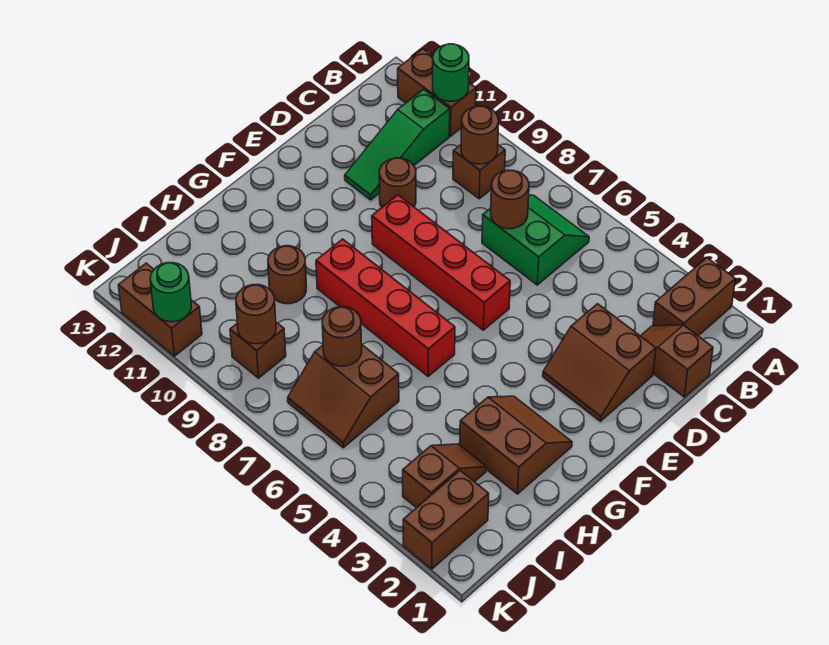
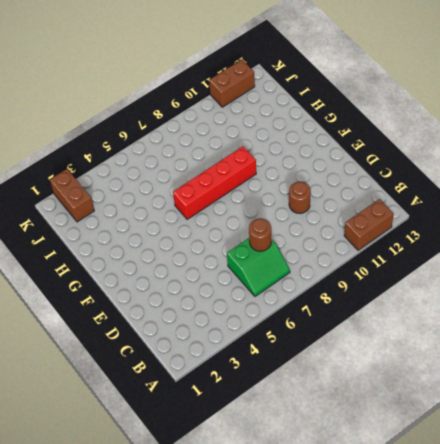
none -> brown brick A2:B2 level 1
none -> brown brick B9 level 1
none -> green slope B11:D11 level 1 top B

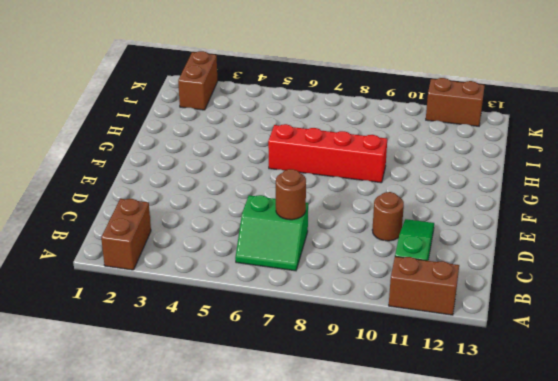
none -> brown brick B9 level 1
none -> brown slope C1:C2 level 1 top 1
none -> brown slope D2:E3 level 1 top D

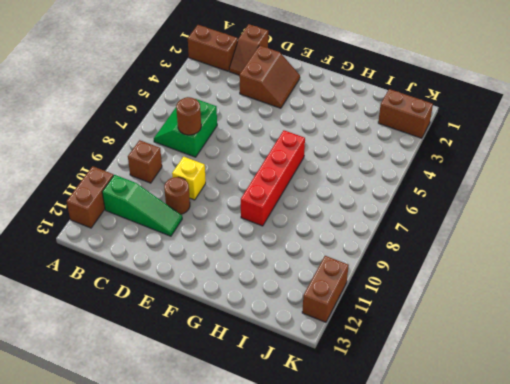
yellow brick D9 level 1 -> none
none -> red brick E6:E9 level 1
none -> brown slope G2:H3 level 1 top H
none -> brown round brick H10 level 1

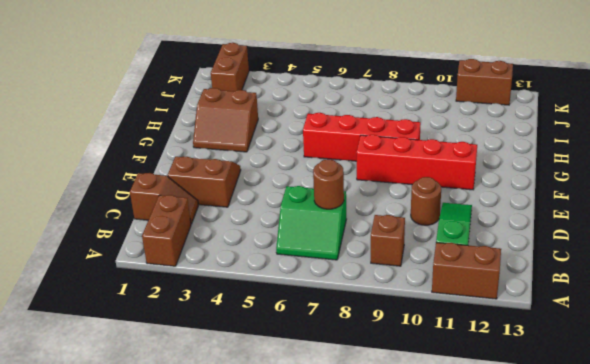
red brick F8:F11 level 1 -> red brick E6:E9 level 1
none -> brown round brick H10 level 1
none -> brown slope I3:J3 level 1 top J
none -> brown slope I6:J7 level 1 top I

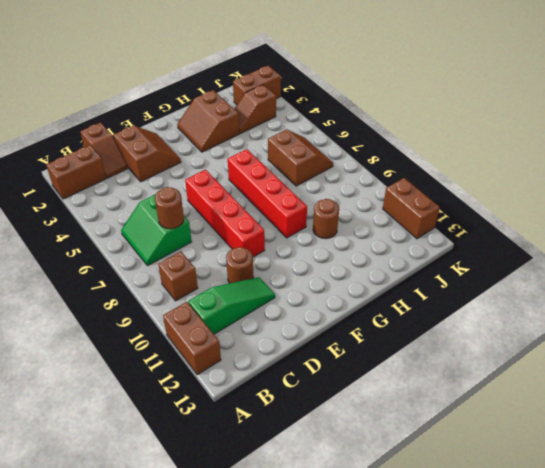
none -> brown brick J9 level 1
none -> green round brick A11 level 2
none -> brown round brick B9 level 2

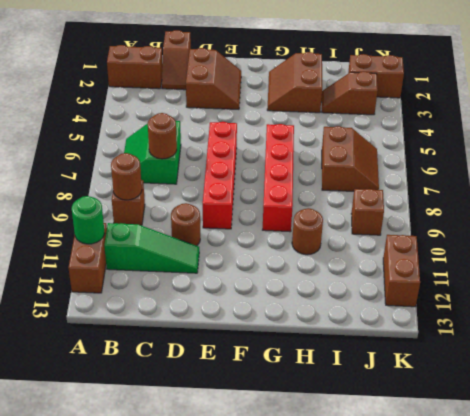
none -> brown round brick I7 level 2
none -> brown round brick J9 level 2
none -> green round brick K11 level 2

